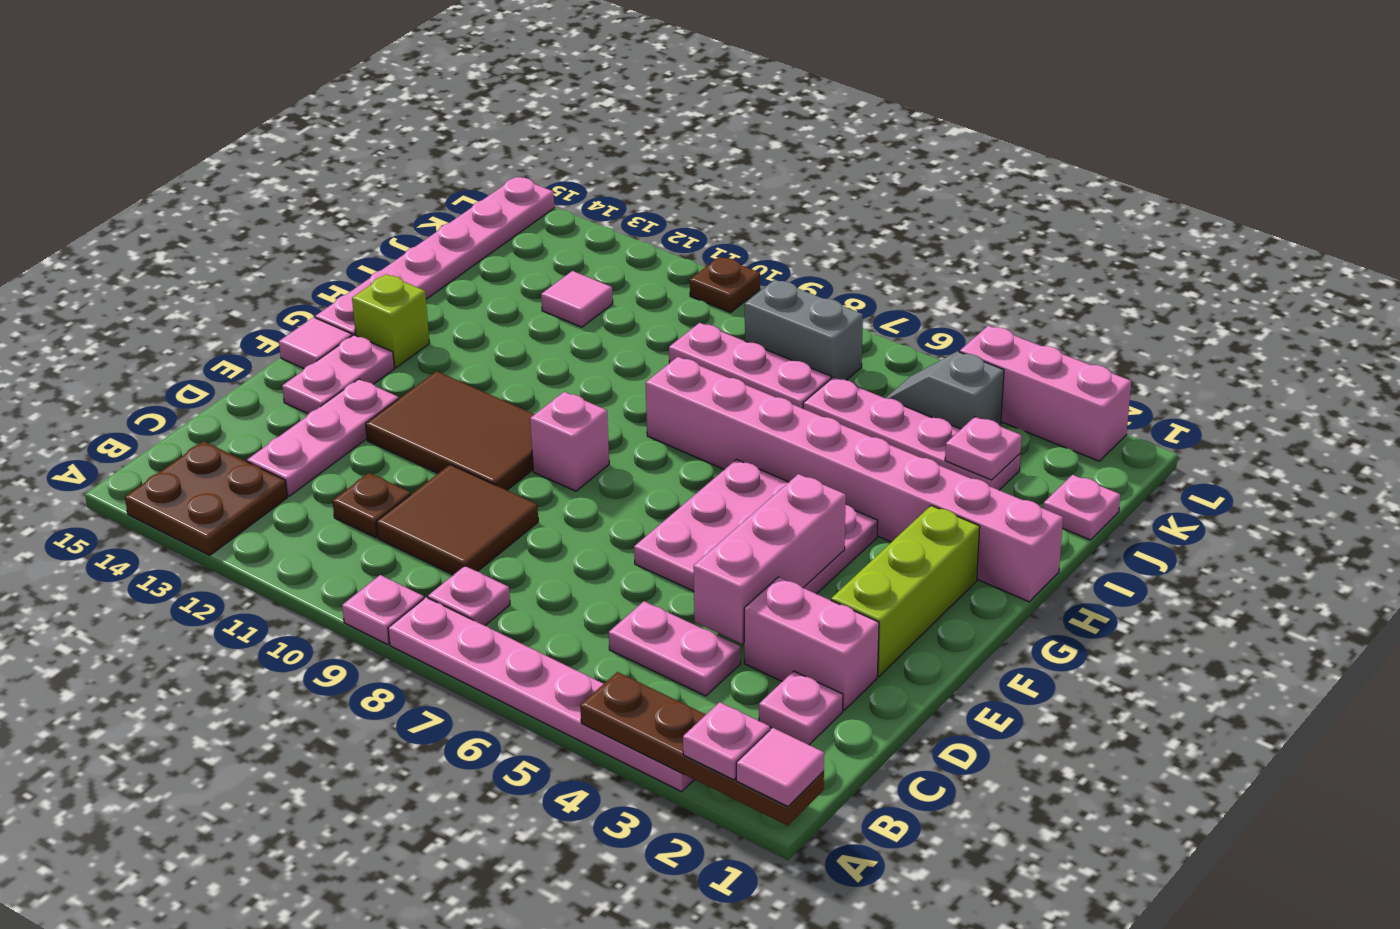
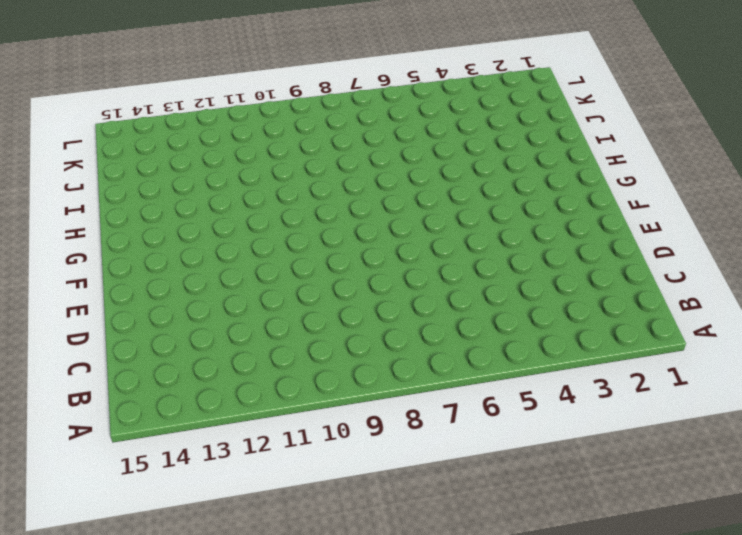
none -> pink plate A3:A8 level 1
none -> pink plate A9 level 1
none -> brown plate A13:B14 level 1
none -> pink plate B8 level 1

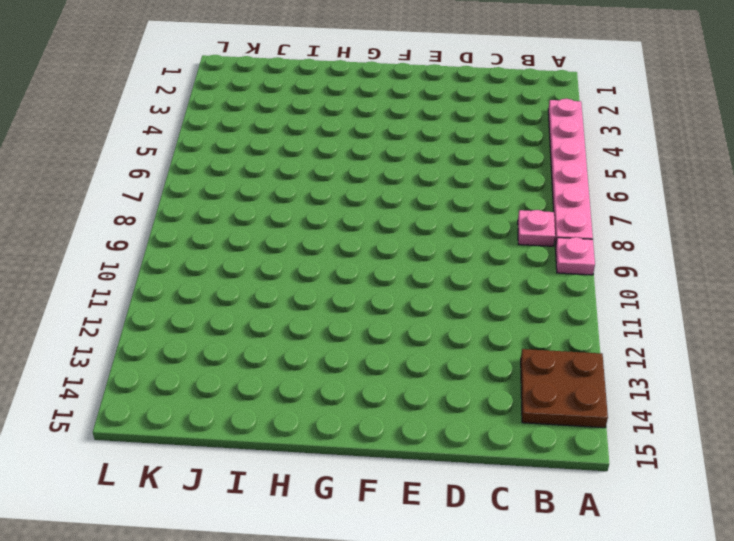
none -> pink plate C2 level 1
none -> pink plate C4:C5 level 1
none -> brown tile C9:D10 level 1
none -> brown plate C11 level 1

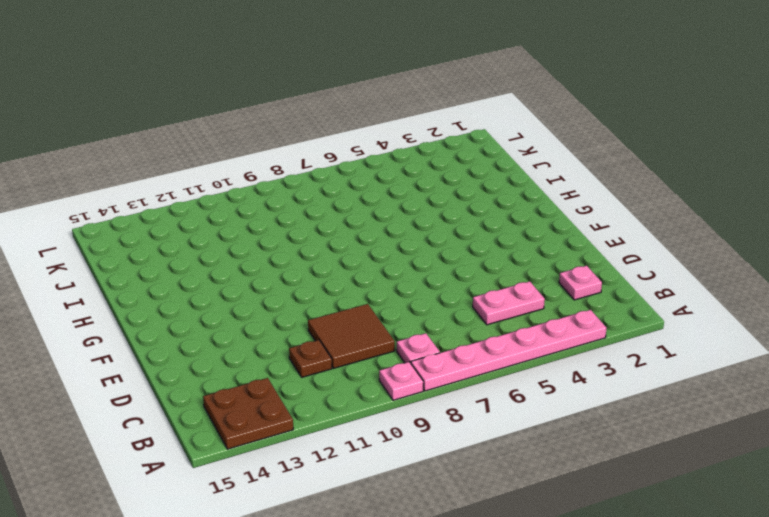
none -> pink plate C13:E13 level 1
none -> pink brick D2:D3 level 1
none -> lime brick E2:G2 level 1
none -> pink plate E4:G6 level 1

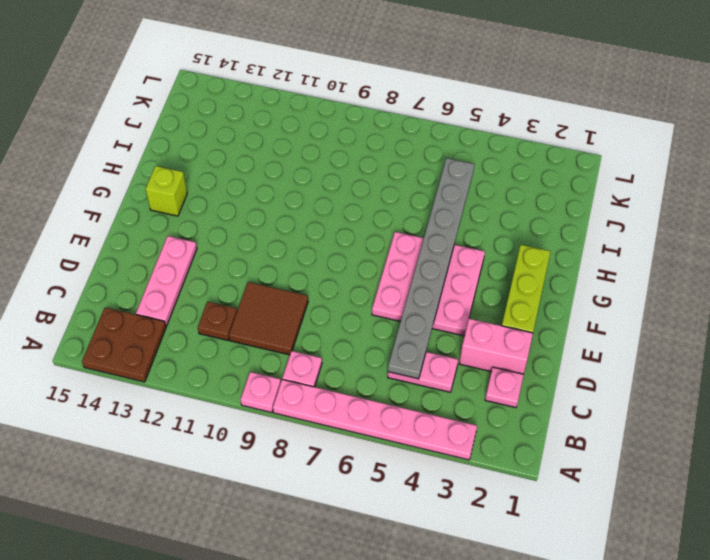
grey plate C5:J5 level 2 -> none
none -> brown tile E10:F12 level 1
none -> pink plate E14:F14 level 1
none -> pink brick F9 level 1
none -> pink tile F15 level 1

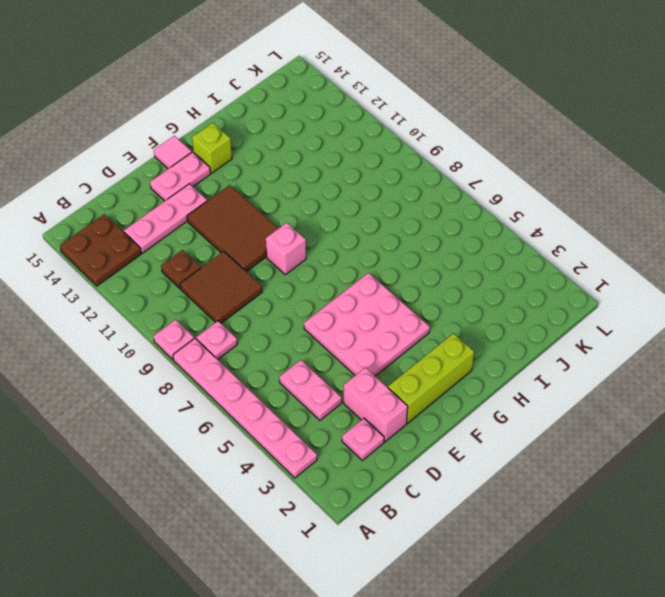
none -> pink plate G15:L15 level 1
none -> pink brick H1:H8 level 1
none -> pink plate J1 level 1
none -> pink plate J3:J6 level 1

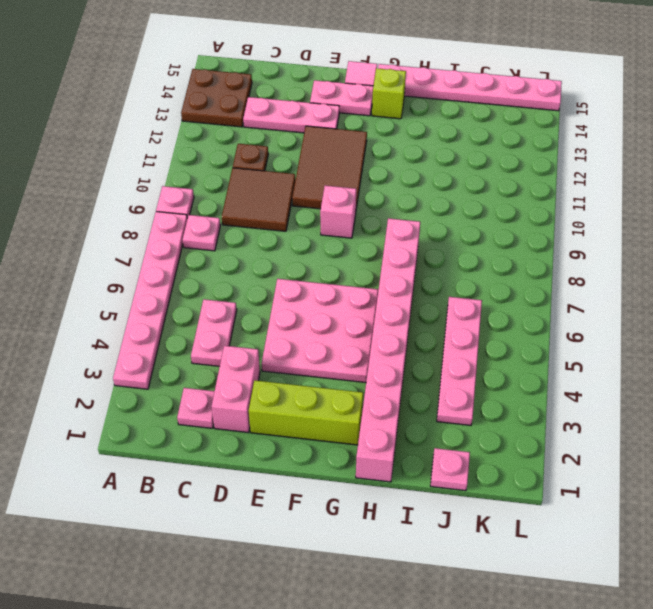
none -> pink plate J7:J9 level 1
none -> pink tile J12 level 1
none -> grey slope K4:K5 level 1 top 4
none -> grey brick K7:K8 level 1

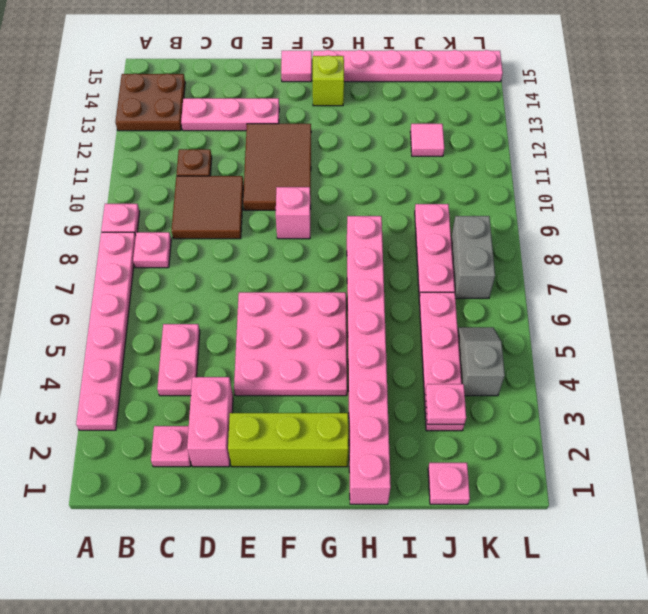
none -> pink plate E14:F14 level 1
none -> pink brick L2:L4 level 1
none -> brown plate L10 level 1
none -> brown plate A1:A4 level 2

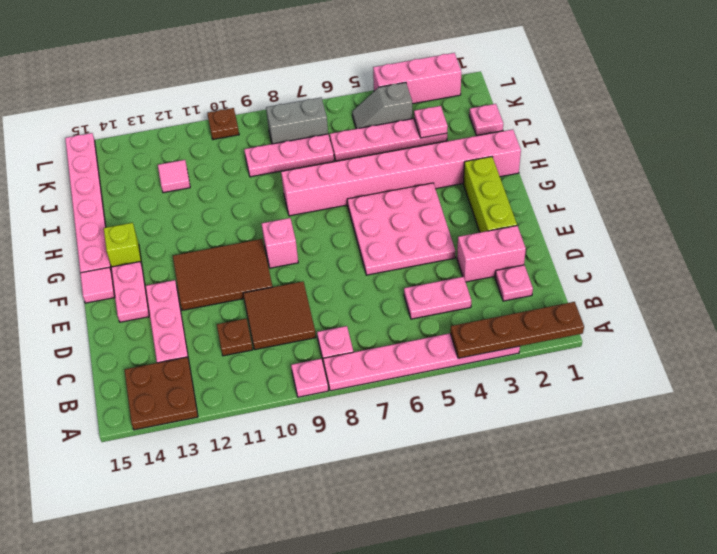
none -> pink brick D4:F4 level 2
none -> pink tile A1 level 3
none -> pink plate A2 level 3

